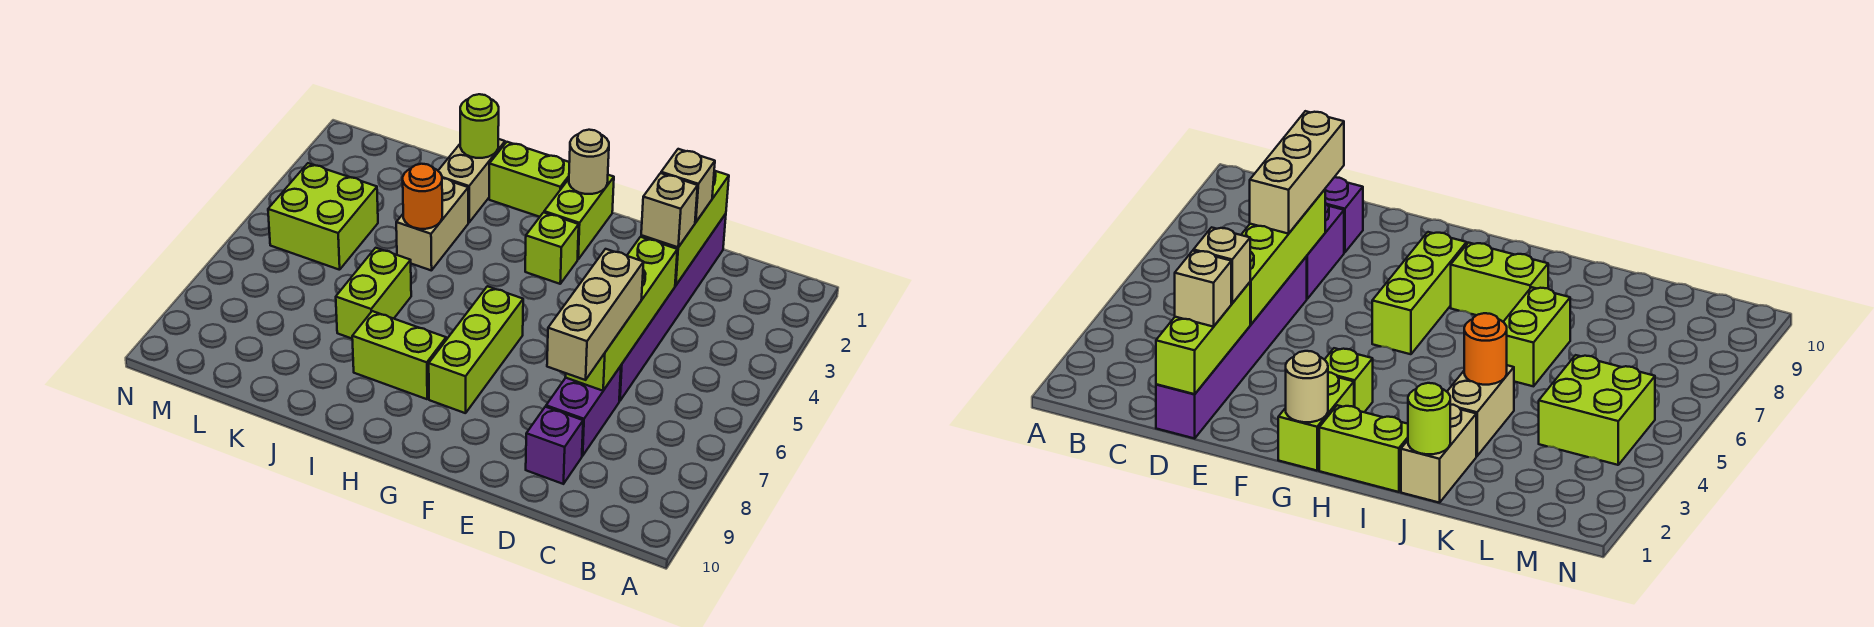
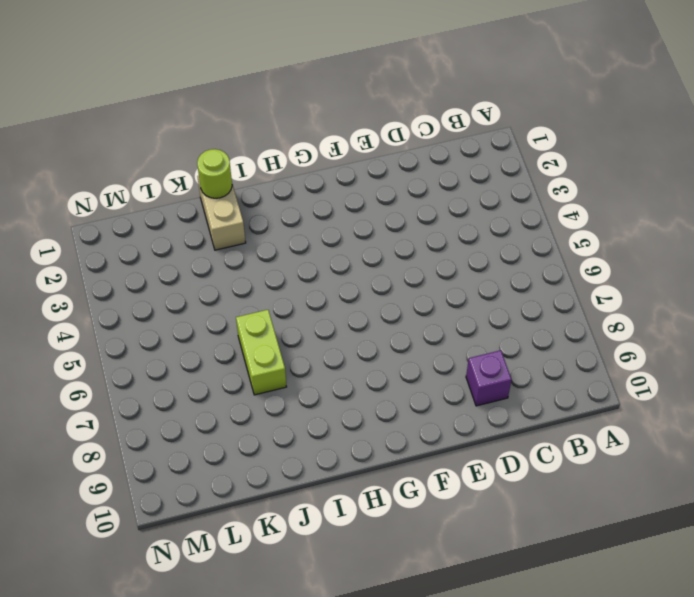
none -> purple brick D1:D6 level 1
none -> purple brick D7:D8 level 1
none -> lime brick G1:G2 level 1

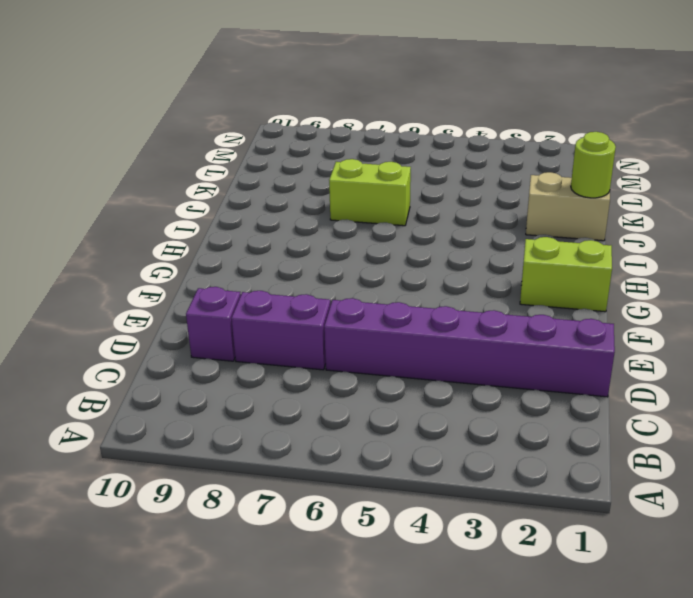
none -> lime brick G3 level 1
none -> lime brick G6:G8 level 1
none -> lime brick H1:I1 level 1

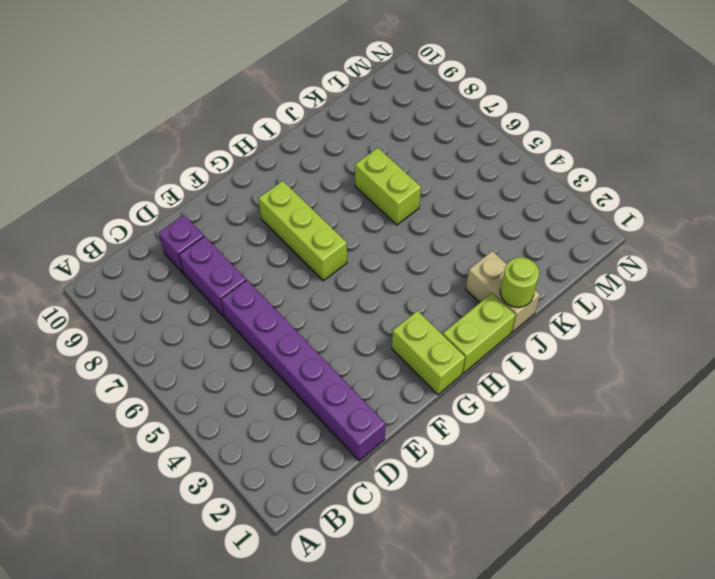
none -> lime brick G3 level 1
none -> lime brick H8:I8 level 1
none -> tan brick J3:J4 level 1

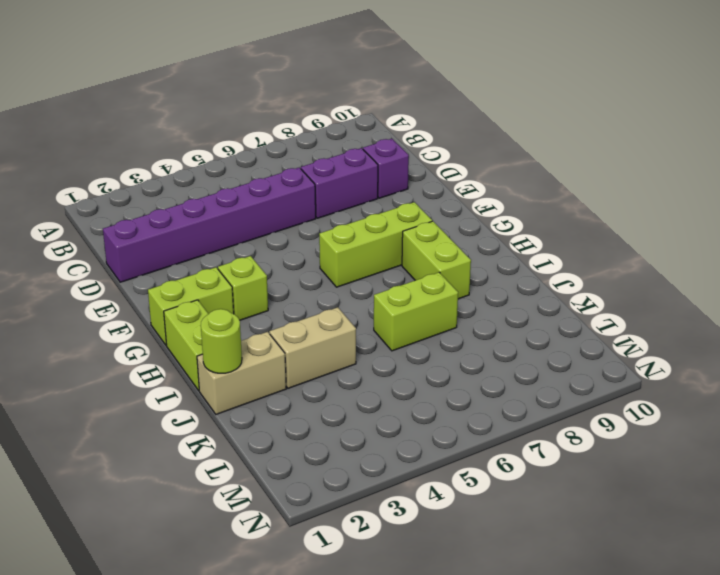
none -> lime brick L4:M5 level 1
none -> lime brick D1:D3 level 2
none -> lime brick D4:D7 level 2

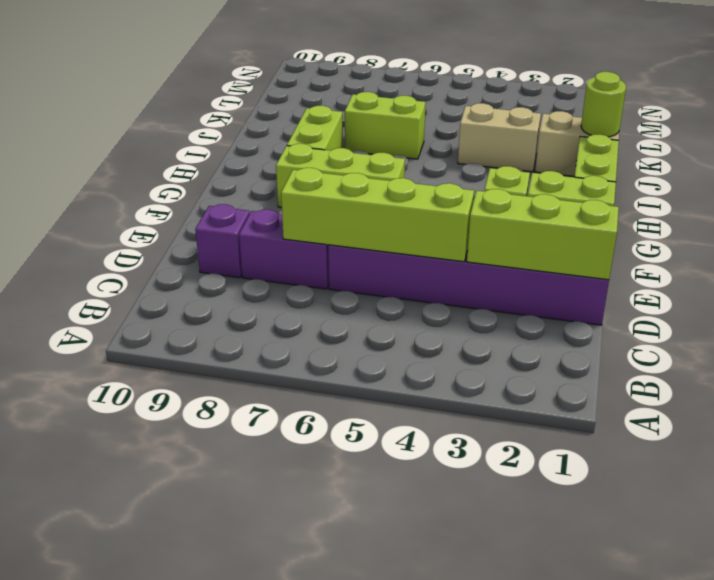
none -> lime brick L4:M5 level 1
none -> tan round brick G1 level 2
none -> orange round brick J4 level 2

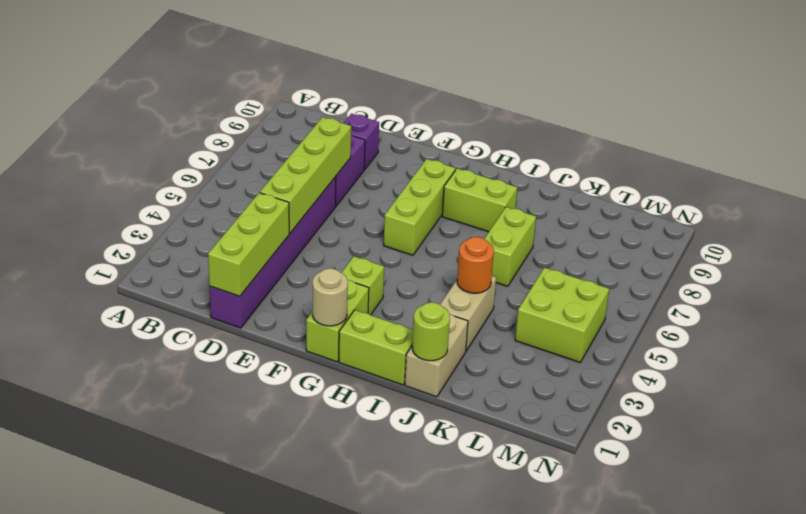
none -> tan brick D2 level 3
none -> tan brick D3 level 3
none -> tan brick D6:D8 level 3

